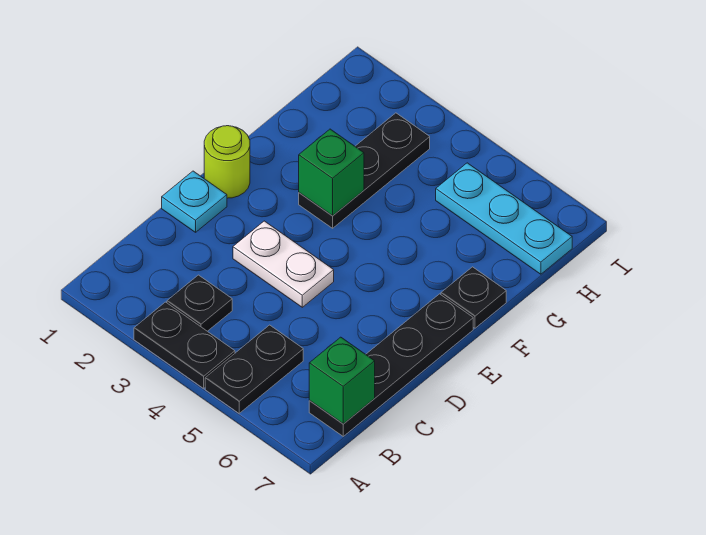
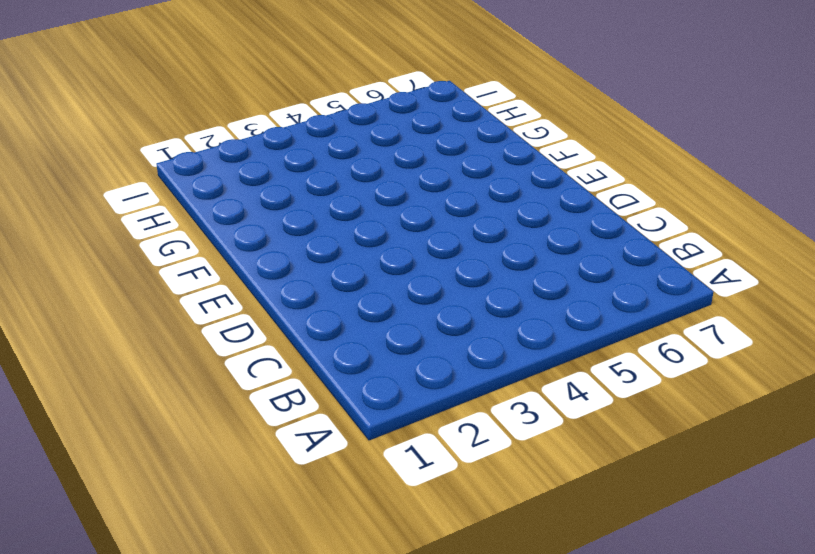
none -> black plate A3:A4 level 1
none -> black plate A5:B5 level 1
none -> black plate B3 level 1

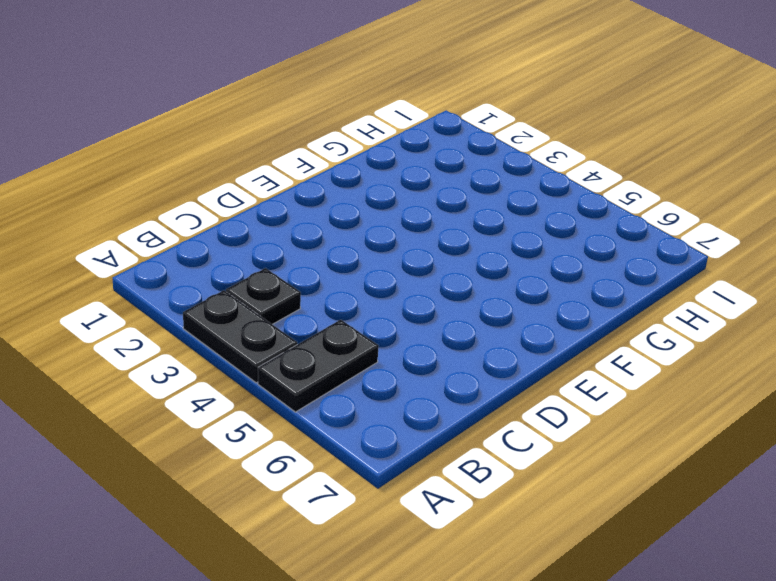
none -> black plate B7:E7 level 1
none -> cyan plate D1 level 1
none -> white plate D3:D4 level 1

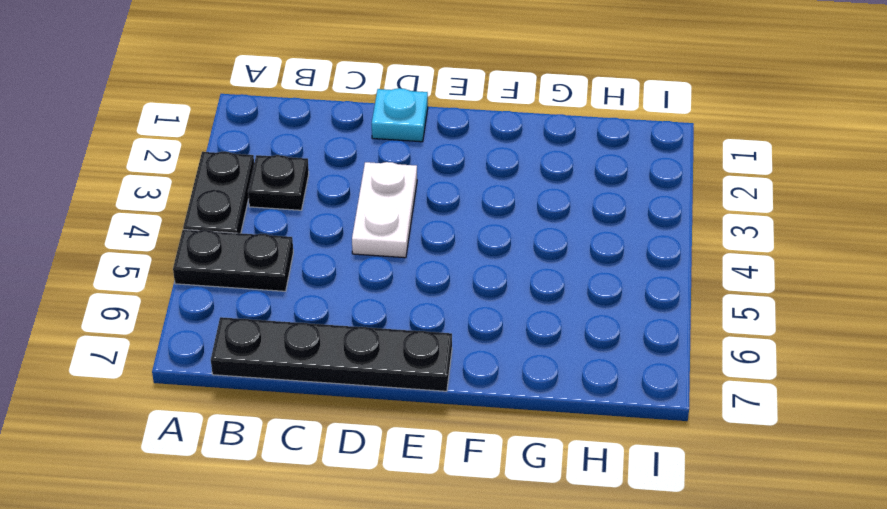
none -> lime round brick E1 level 1
none -> black plate F3:H3 level 1
none -> black plate F7 level 1

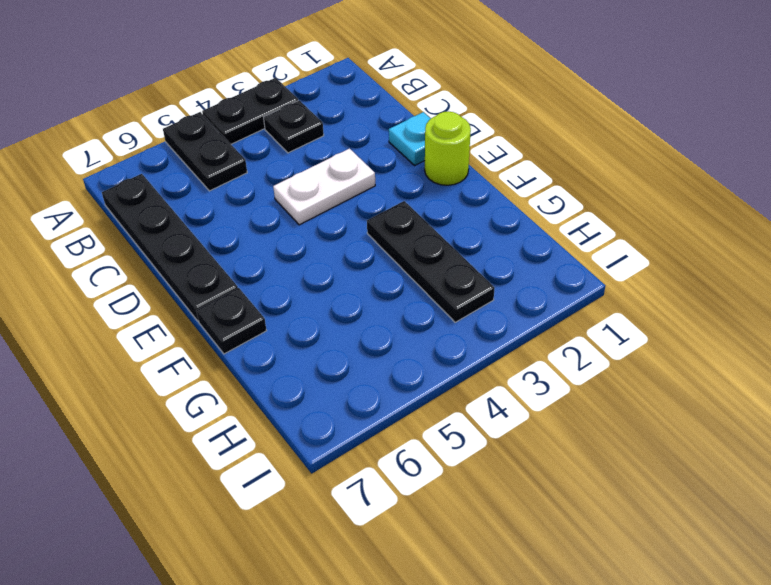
none -> cyan plate H5:H7 level 1
none -> green brick B7 level 2
none -> green brick F3 level 2

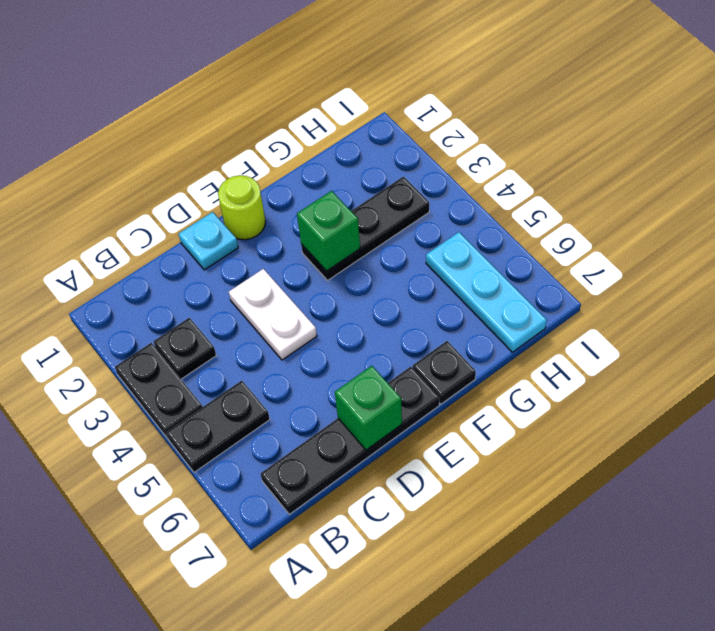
green brick D7 level 2 -> green brick B7 level 2

